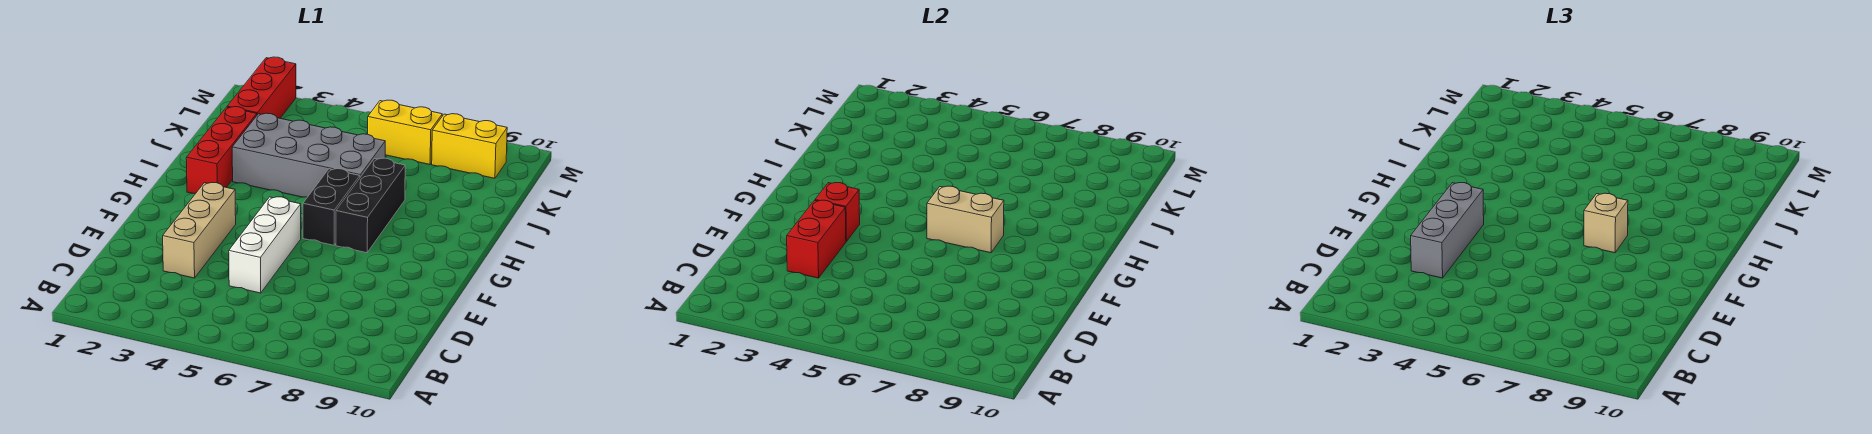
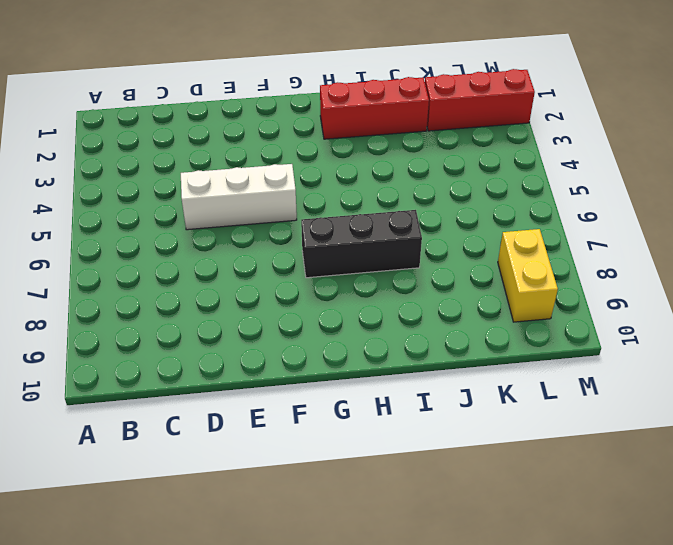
none -> tan brick D3:F3 level 1
none -> black brick G6:H6 level 1
none -> grey brick I3:J6 level 1

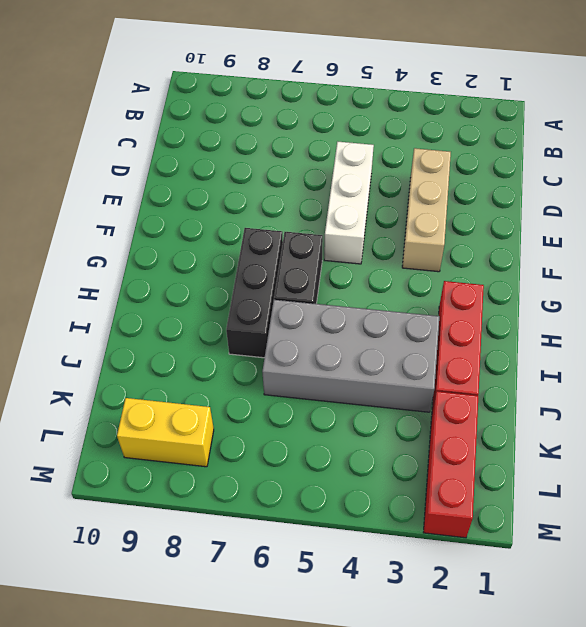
none -> yellow brick L6:L7 level 1
none -> red brick D3:E3 level 2
none -> red brick F3 level 2

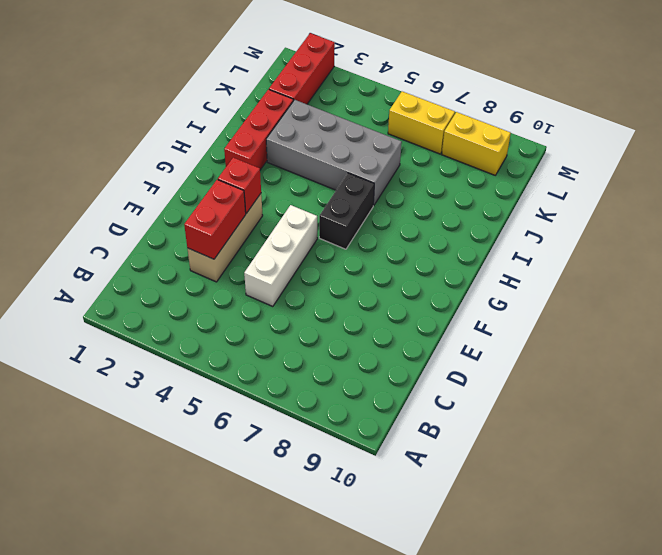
none -> black brick G7:I7 level 1
none -> tan brick G6:G7 level 2
none -> grey brick D3:F3 level 3

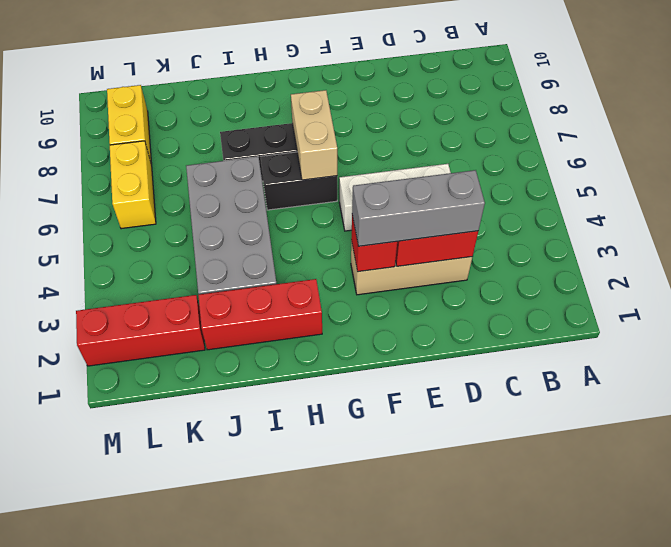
none -> tan brick G7 level 3

